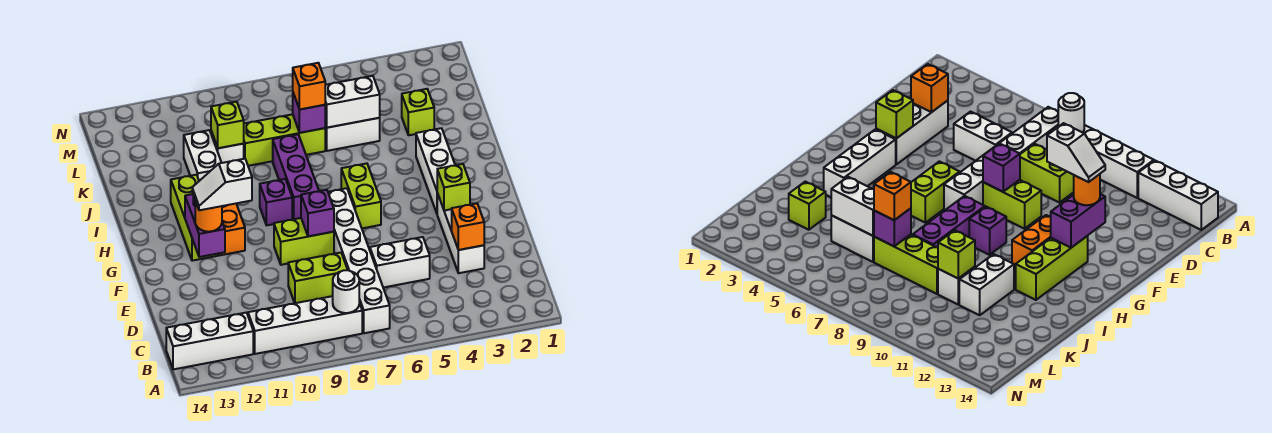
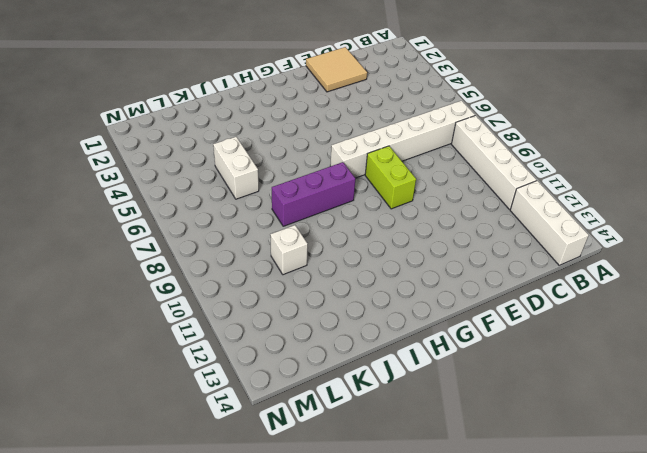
tan tile D1:E2 level 1 -> none
none -> white brick D3:F3 level 1
none -> white brick D5:D6 level 1
none -> lime brick D8:D9 level 1

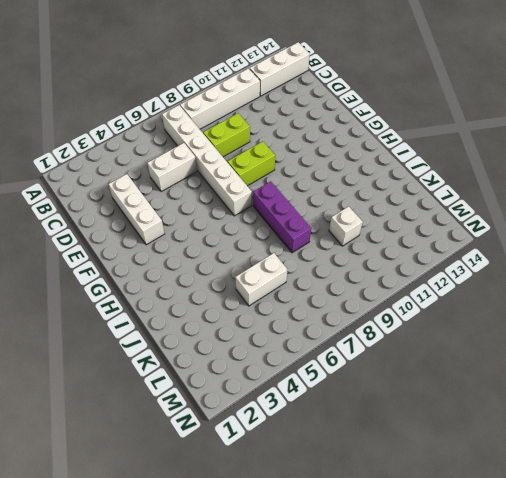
none -> white brick G3:I3 level 1
none -> lime brick G6:H6 level 1
none -> orange brick G11:H11 level 1

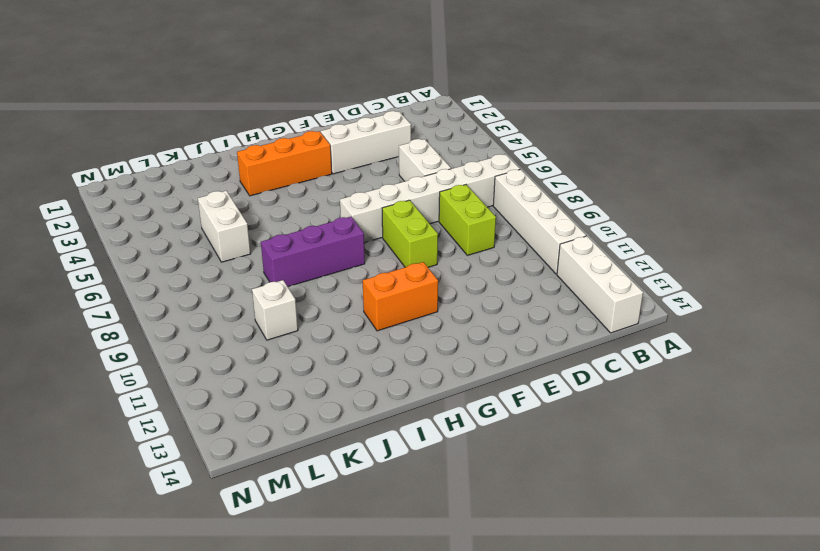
orange brick G3:I3 level 1 -> white brick G3:I3 level 1
none -> lime brick G6:H6 level 1
none -> lime brick G12:I12 level 1
none -> purple brick H9 level 1

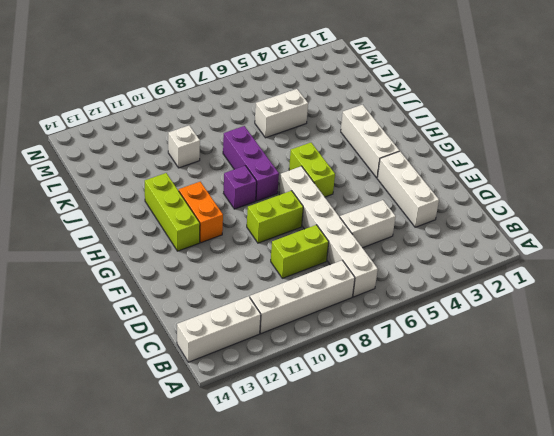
none -> white brick J11:K11 level 1
none -> lime brick K3 level 1
none -> lime brick K7:K9 level 1

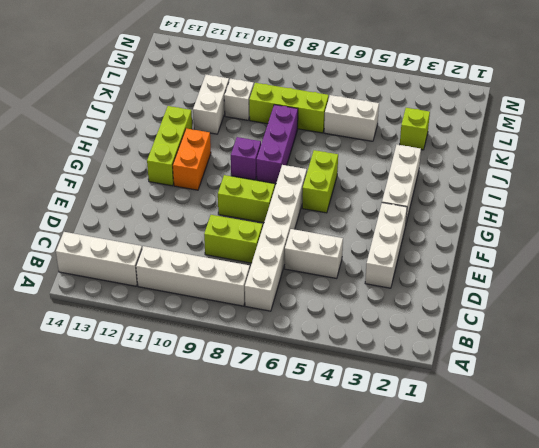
none -> white round brick B8 level 2
none -> orange brick D3 level 2
none -> lime brick F3 level 2

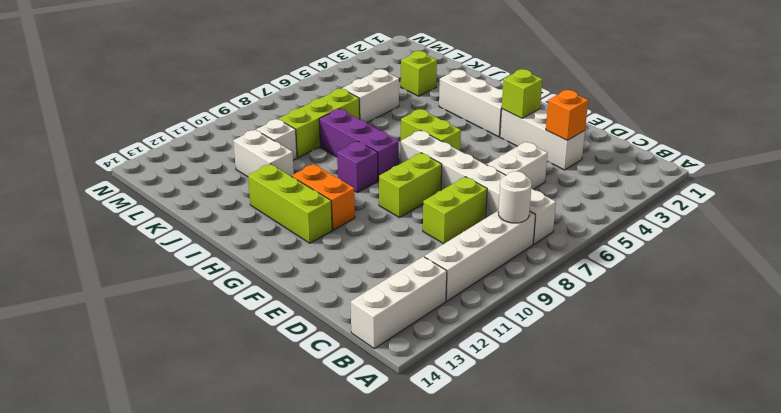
none -> purple brick F8 level 2
none -> purple brick F12:G12 level 2
none -> white brick K5:K6 level 2

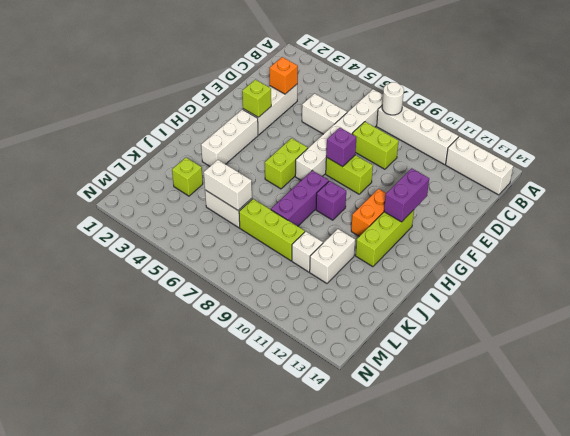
none -> purple brick K7 level 2
none -> lime brick K10 level 2
none -> orange round brick F12 level 3

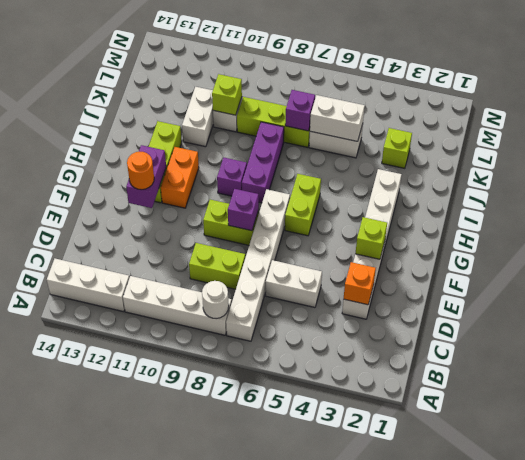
none -> orange brick K7 level 3
none -> white slope F11:F12 level 4 top 11

